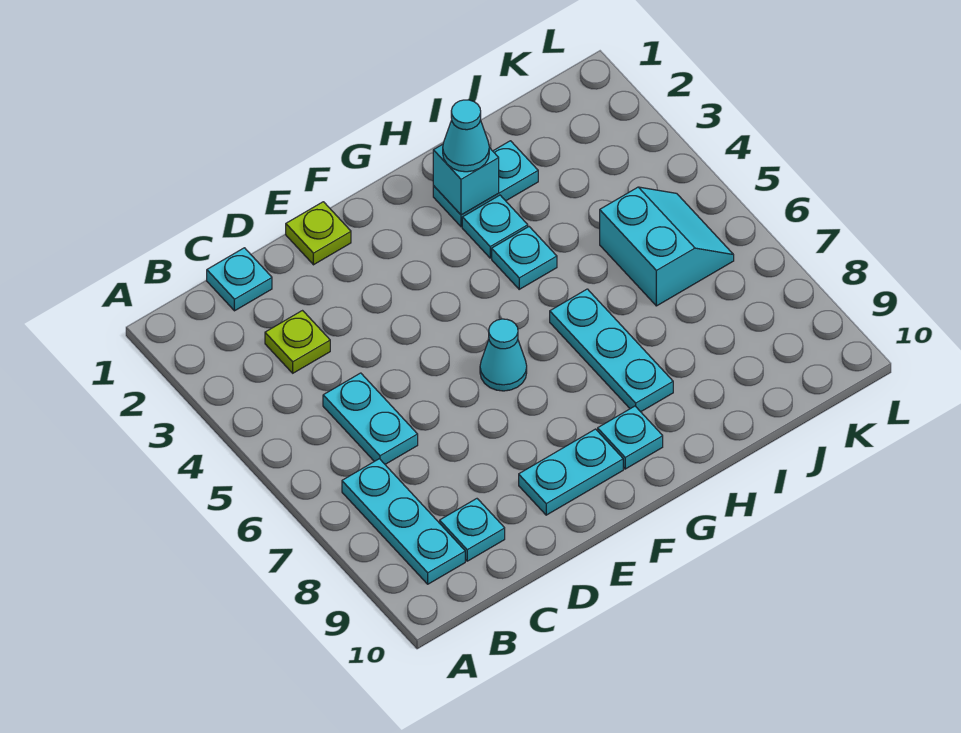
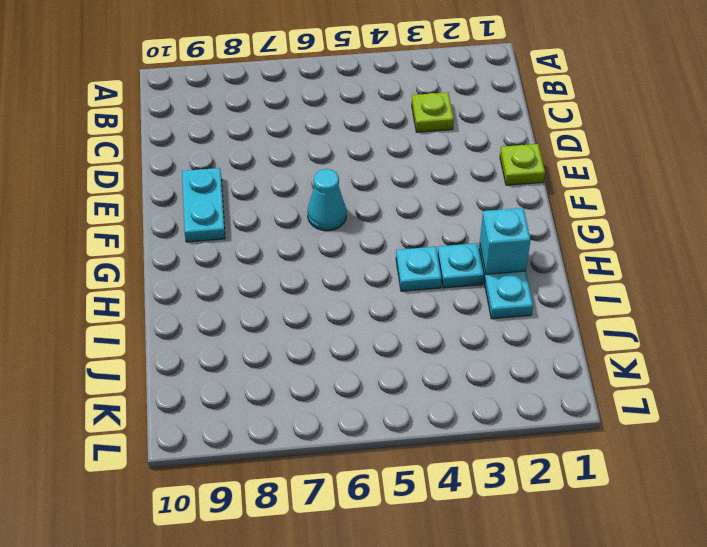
none -> cyan plate B7:B9 level 1
none -> cyan plate C1 level 1
none -> cyan plate C5:C6 level 1

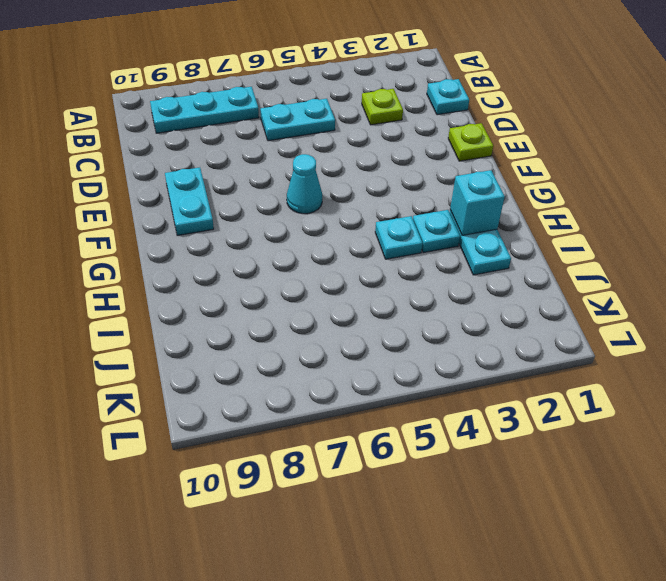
none -> cyan plate C9 level 1
none -> cyan plate G9 level 1
none -> cyan plate H6:H8 level 1

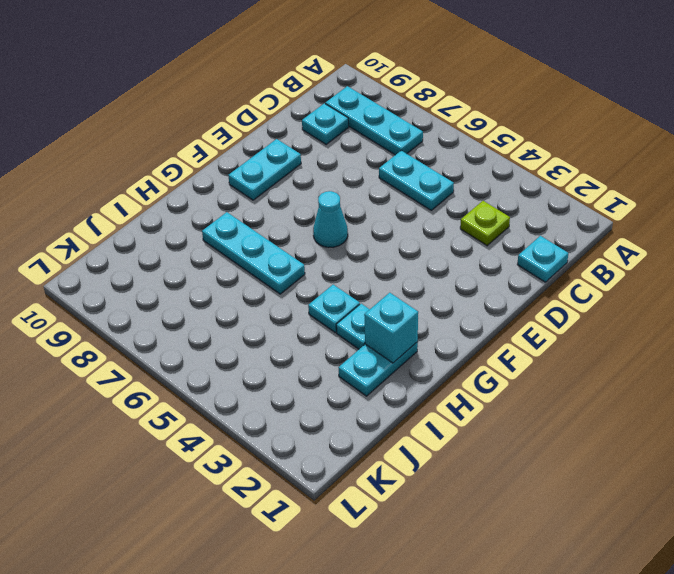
none -> lime plate E1 level 1
none -> cyan plate G9 level 1
none -> cyan slope J5:K6 level 1 top J

